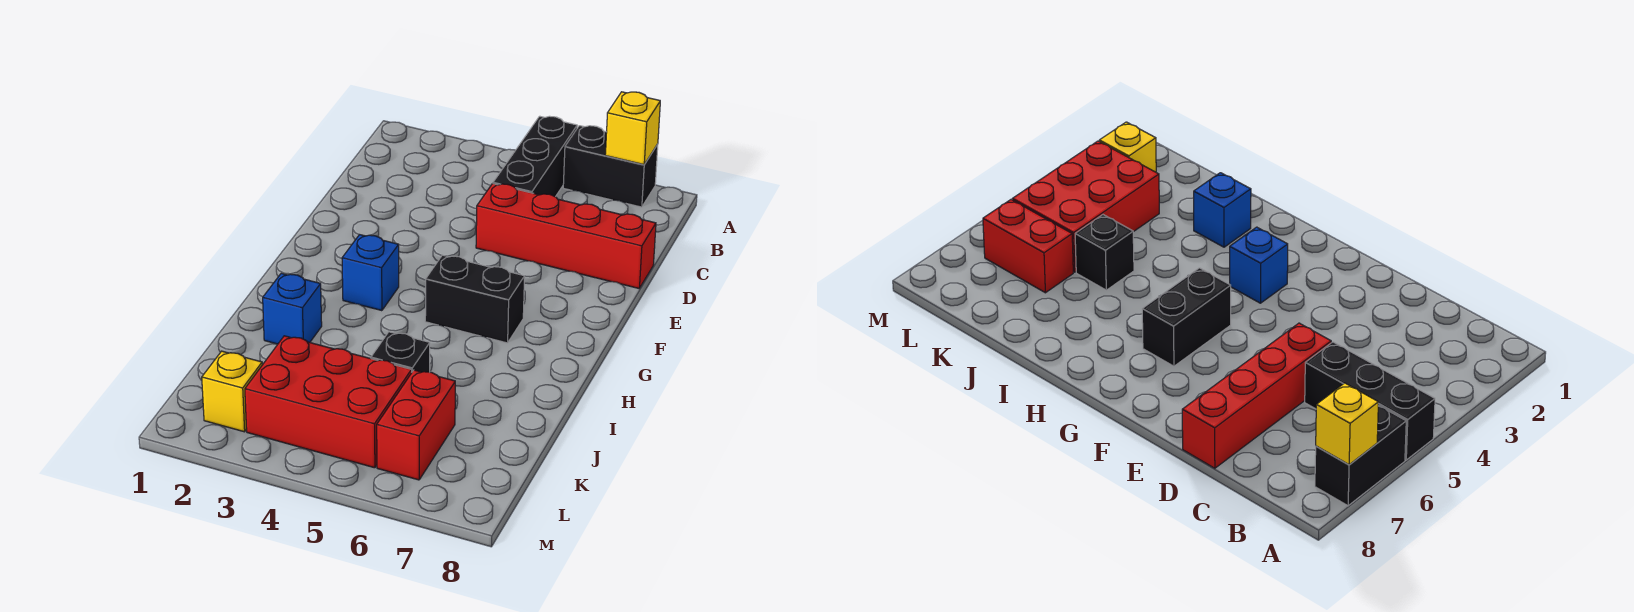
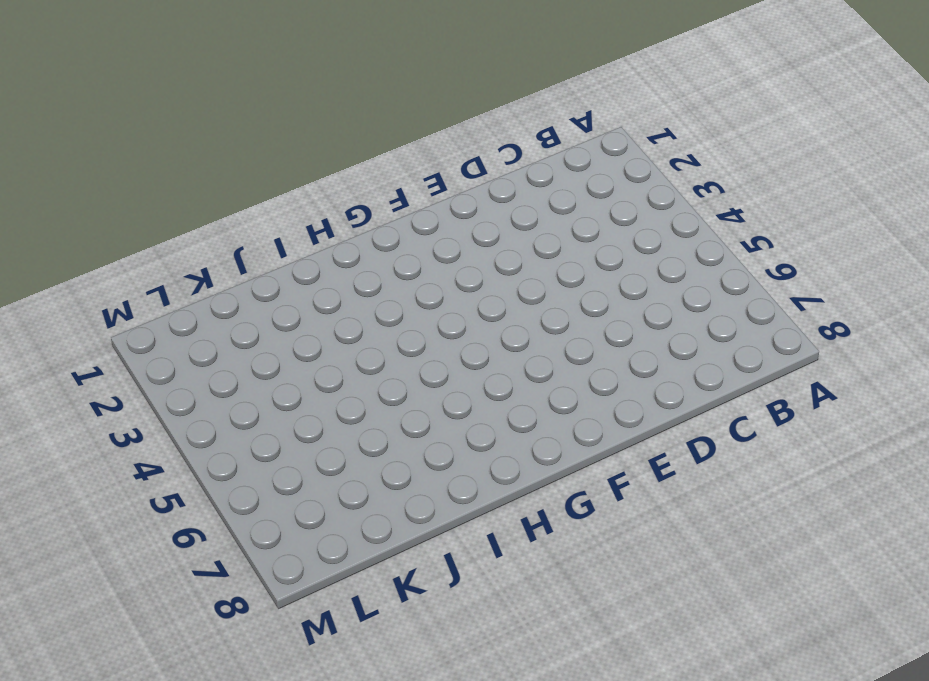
none -> black brick A5:C5 level 1
none -> black brick A6:A7 level 1

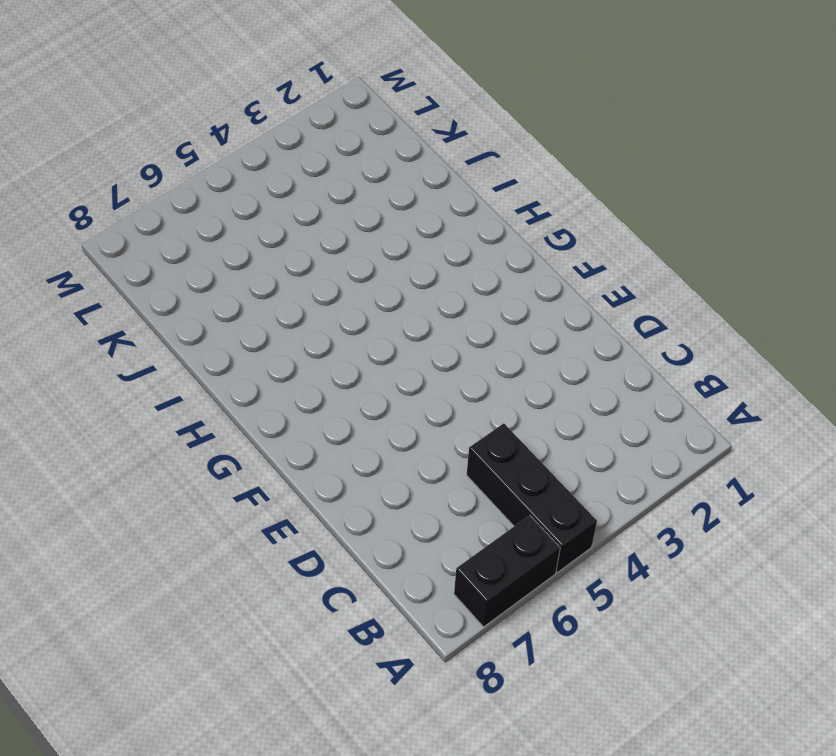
none -> red brick D5:D8 level 1
none -> blue brick G3 level 1

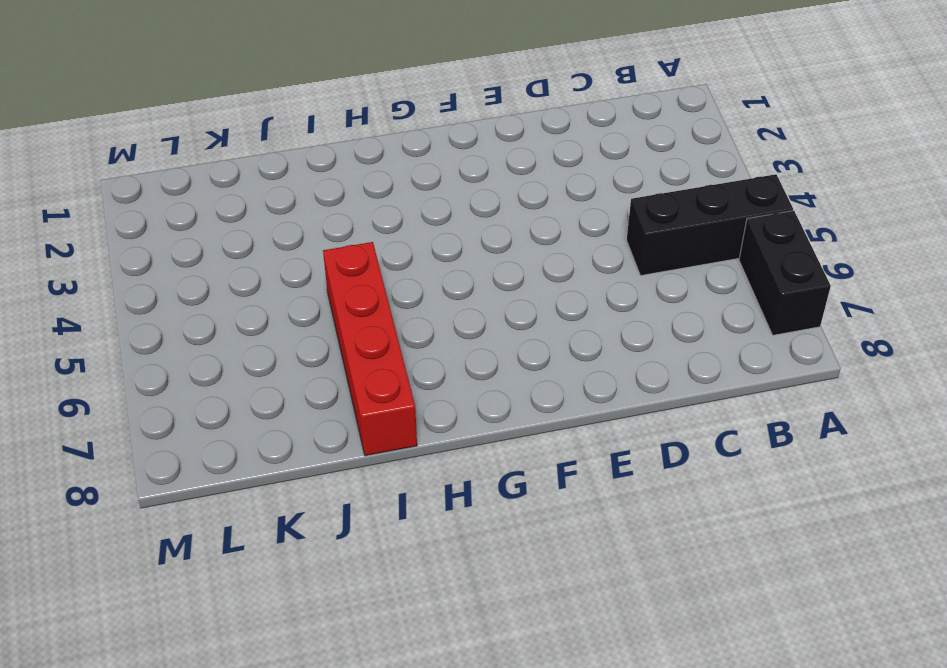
red brick I5:I8 level 1 -> red brick D5:D8 level 1
none -> blue brick G3 level 1
none -> black brick G5:G6 level 1

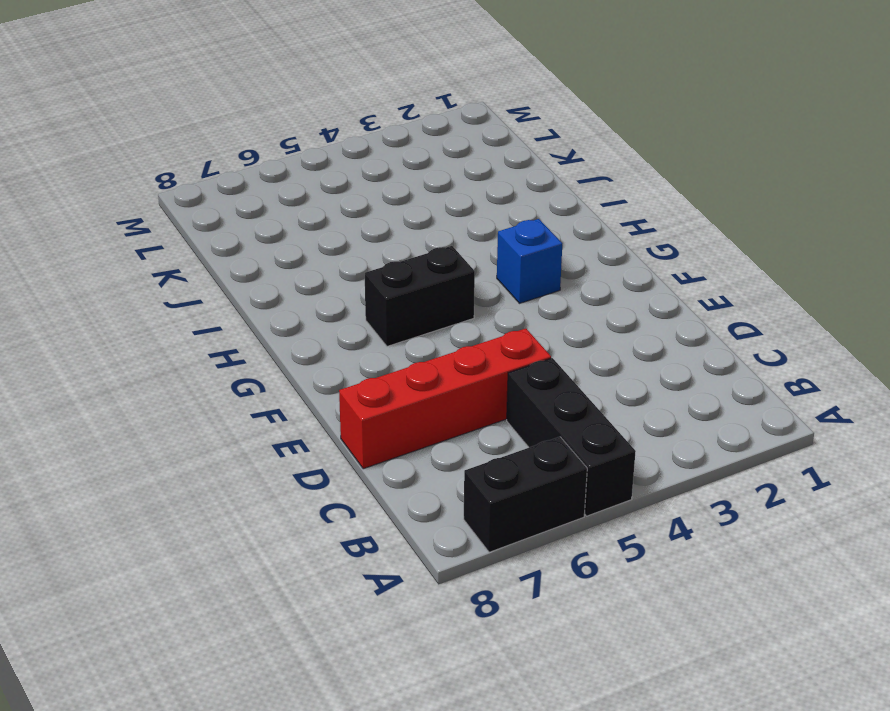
none -> blue brick I2 level 1
none -> black brick J5 level 1

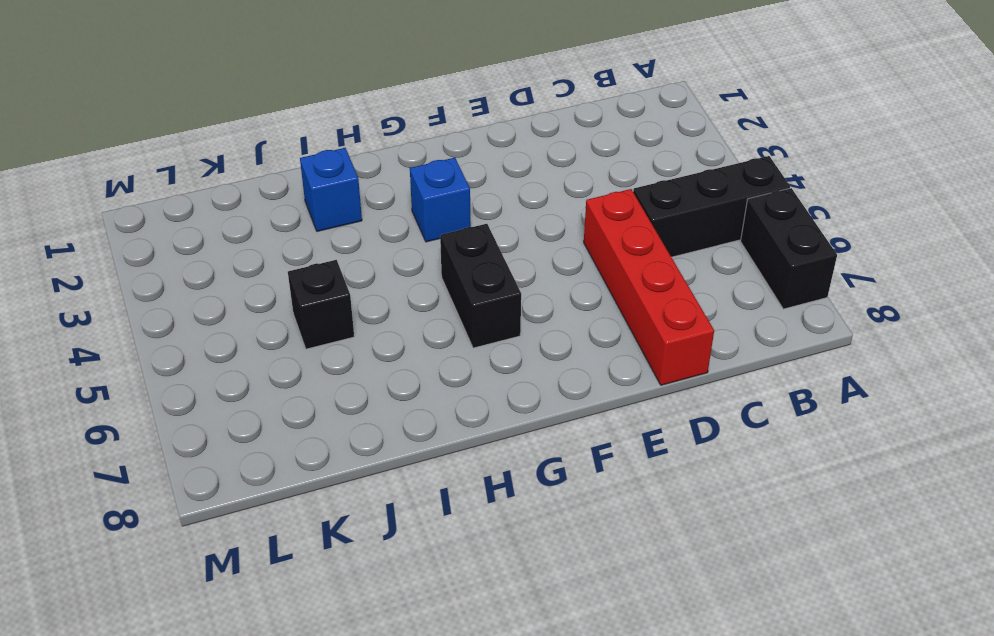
none -> red brick K3:L5 level 1
none -> red brick K6:L6 level 1

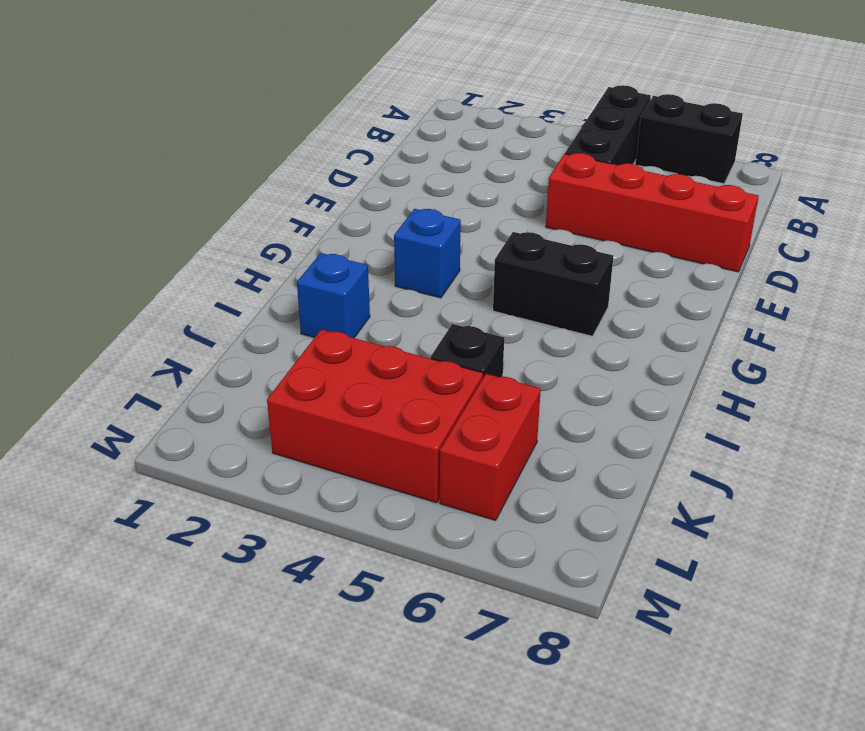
none -> yellow brick L2 level 1
none -> yellow brick A7 level 2

